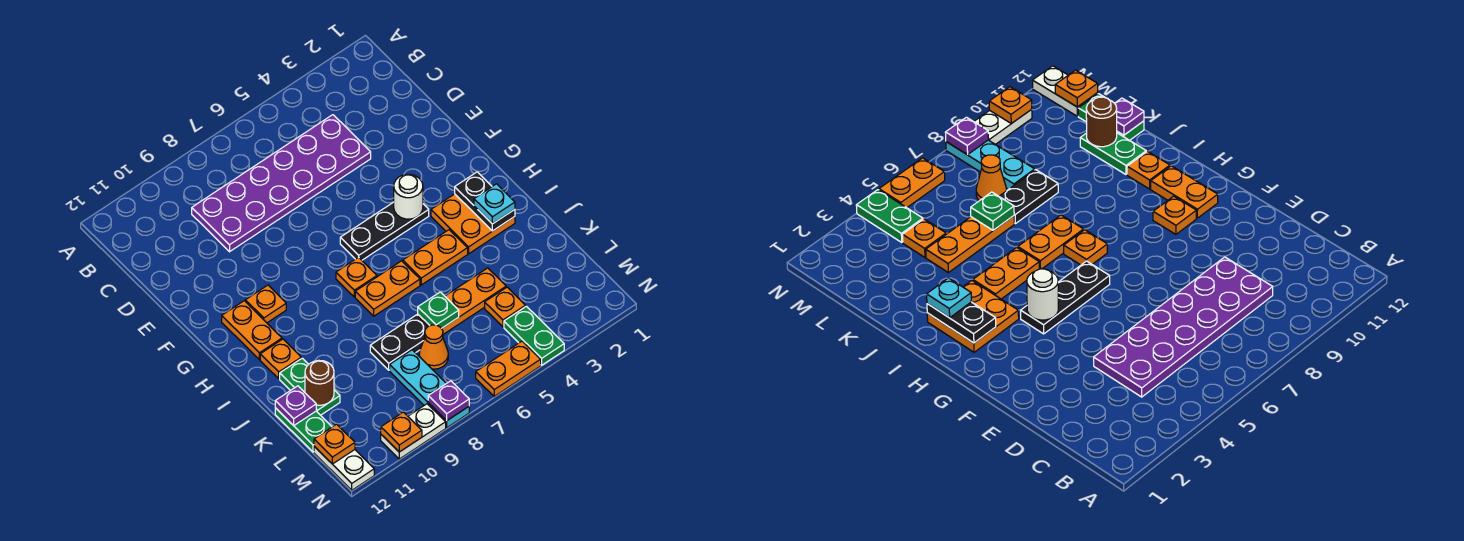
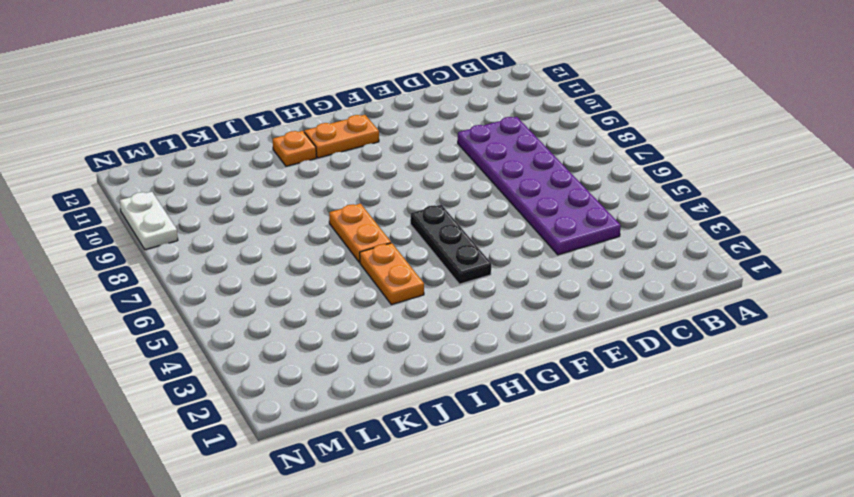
none -> orange plate G10 level 1
none -> orange plate H2:I3 level 1
none -> orange plate H7 level 1

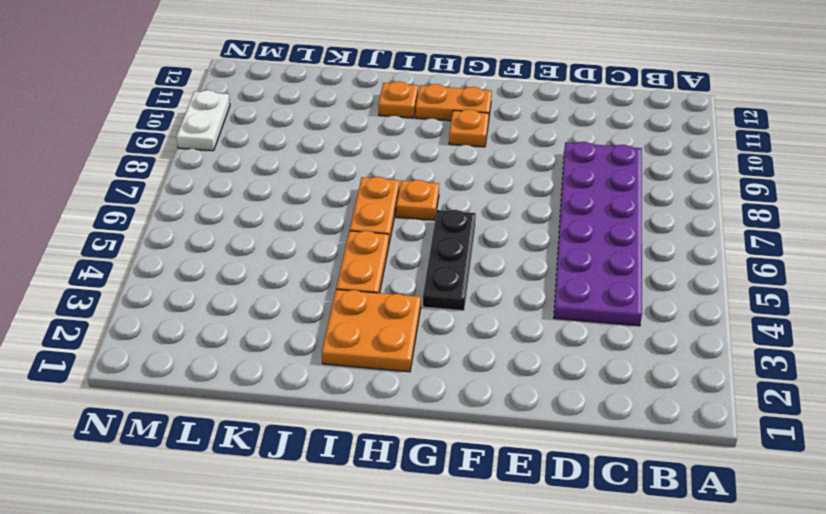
none -> green plate J11:K11 level 1
none -> orange plate K4:K6 level 1
none -> black plate K7:K8 level 1

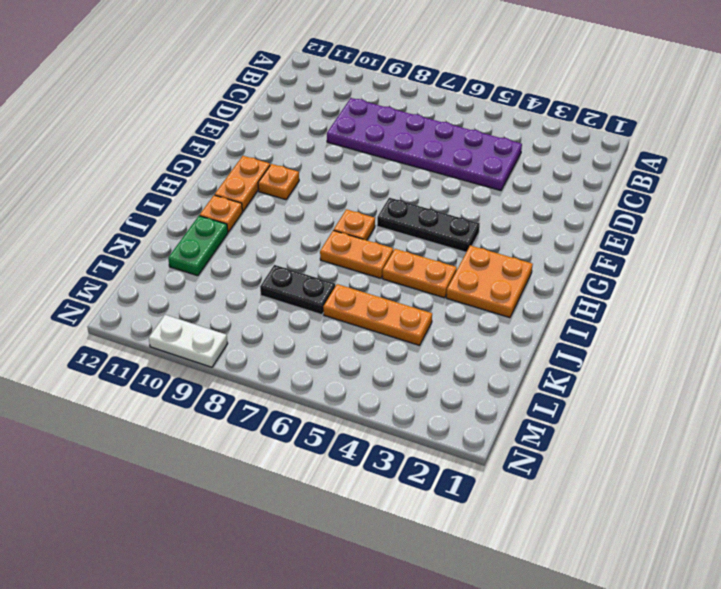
none -> green plate K12:L12 level 1
none -> orange plate L4 level 1
none -> orange cone L7 level 1

